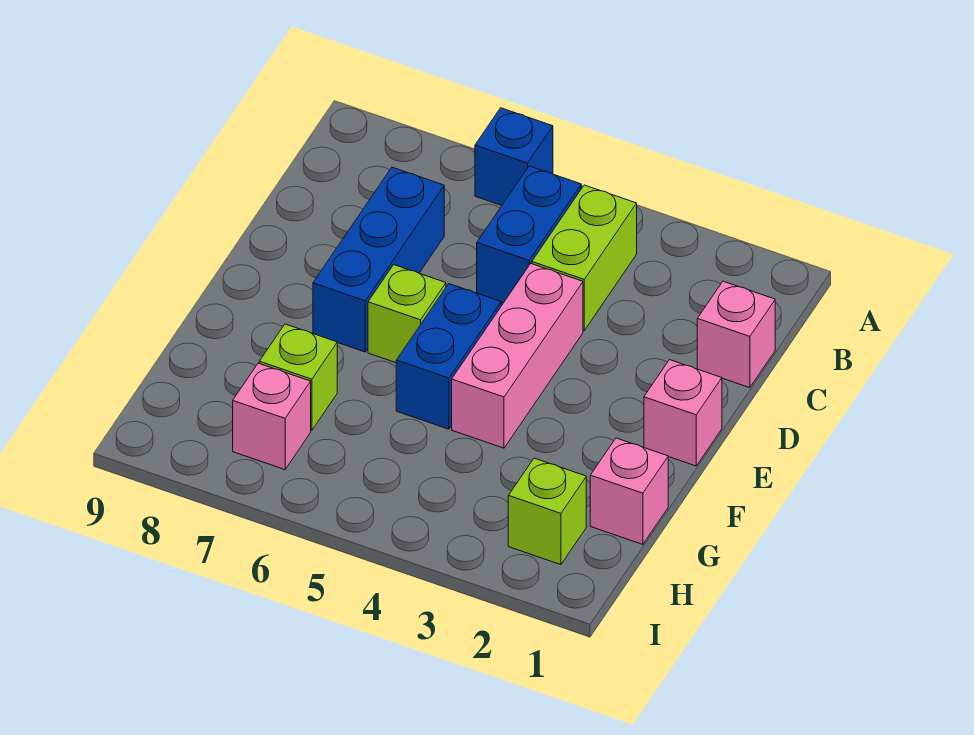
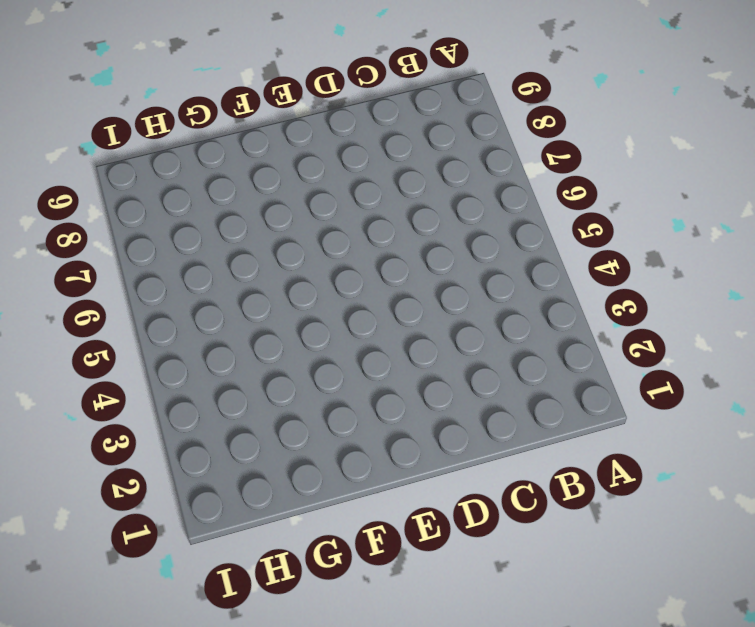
none -> blue brick A6 level 1
none -> lime brick B4:C4 level 1
none -> blue brick B5:C5 level 1

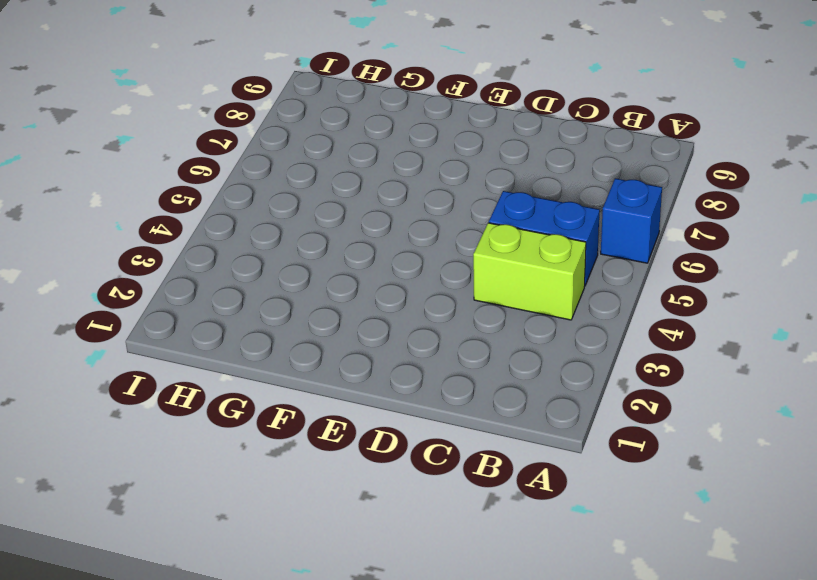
none -> pink brick C1 level 1
none -> blue brick C7:E7 level 1
none -> pink brick D4:F4 level 1

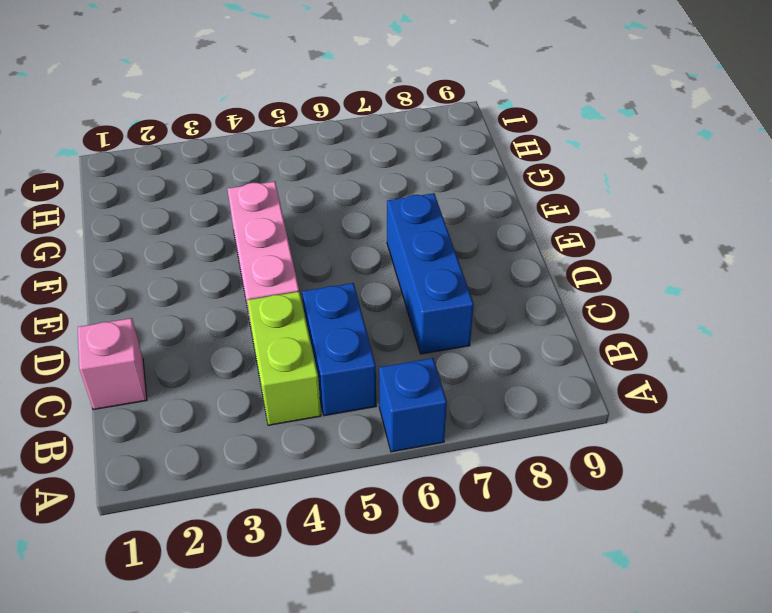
none -> pink brick E1 level 1
none -> blue brick E5:F5 level 1
none -> lime brick E6 level 1

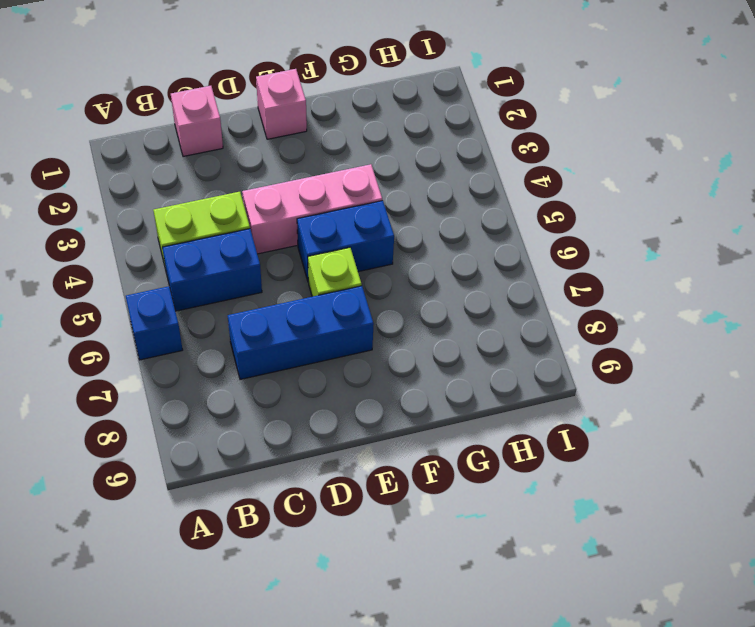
none -> pink brick G1 level 1
none -> lime brick G7 level 1
none -> lime brick H2 level 1

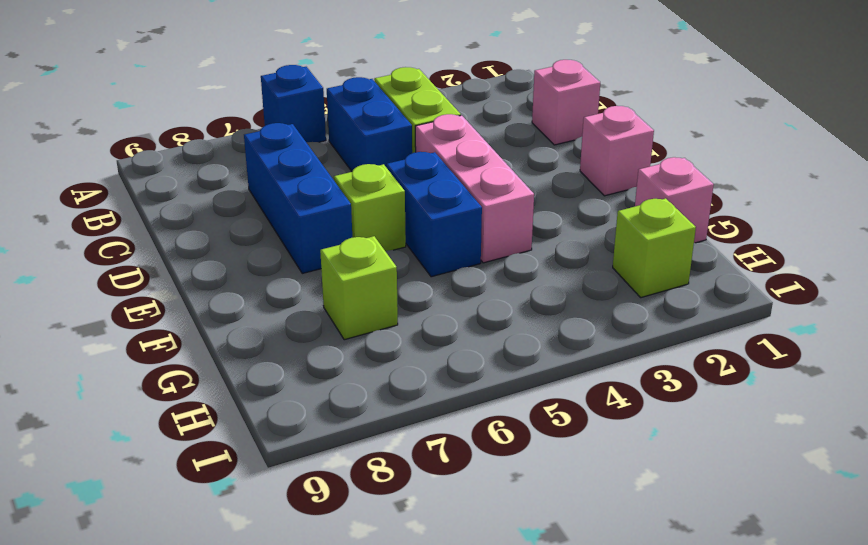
none -> pink brick H7 level 1

